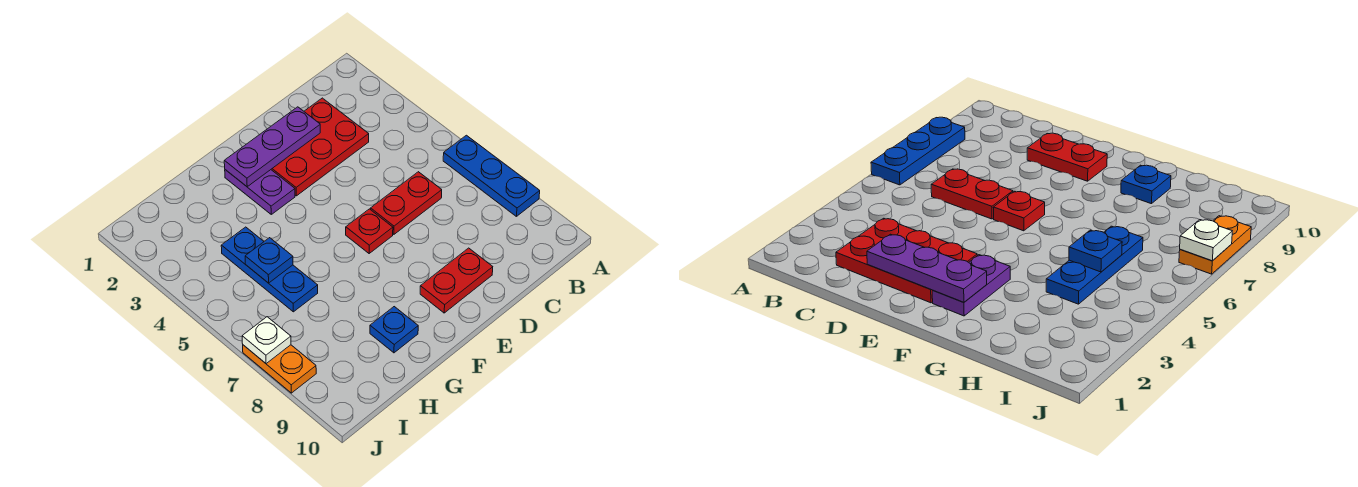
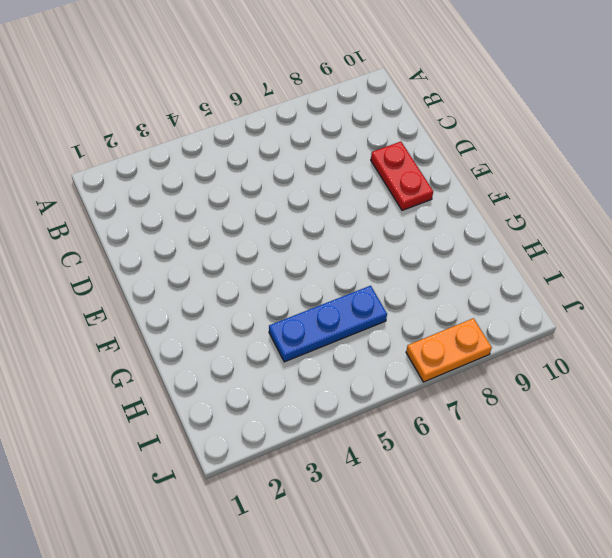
none -> blue plate A6:A8 level 1
none -> red plate C2:E3 level 1
none -> red plate C6:D6 level 1

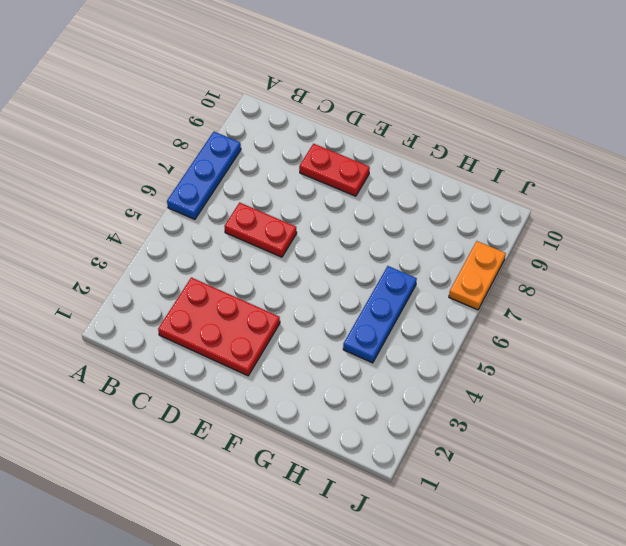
none -> red plate E6 level 1
none -> purple plate F2:F3 level 1
none -> blue plate G9 level 1

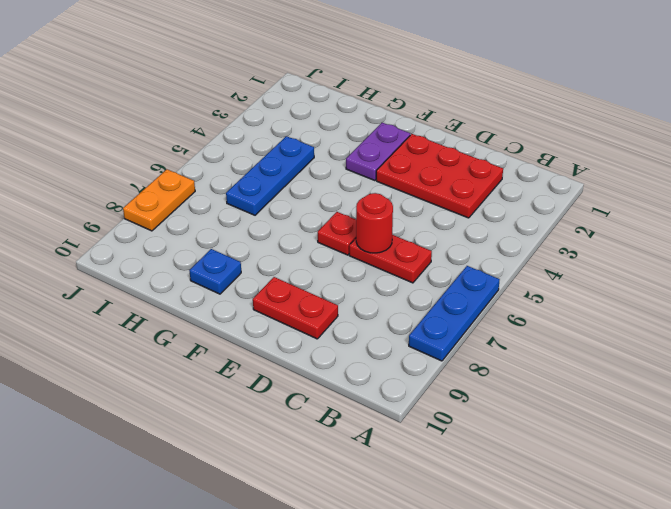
red round brick D6 level 2 -> none
none -> purple plate D2:F2 level 2
none -> blue plate H5 level 2
none -> white plate J7 level 2

